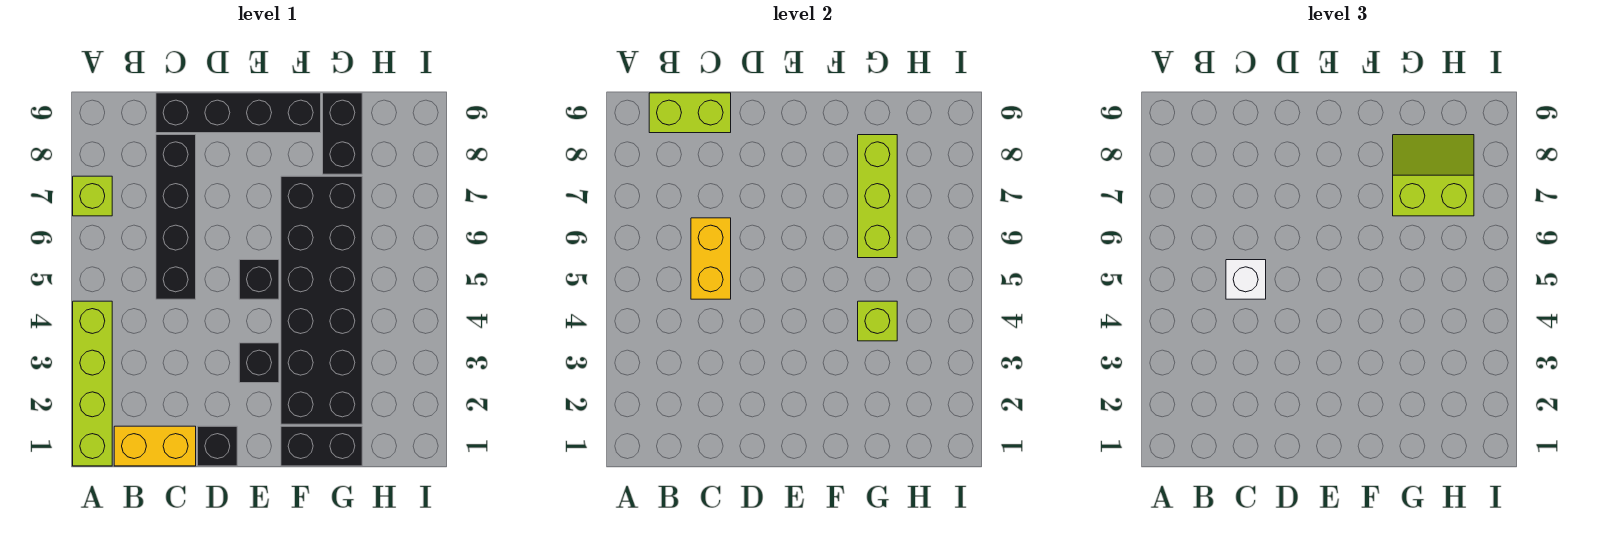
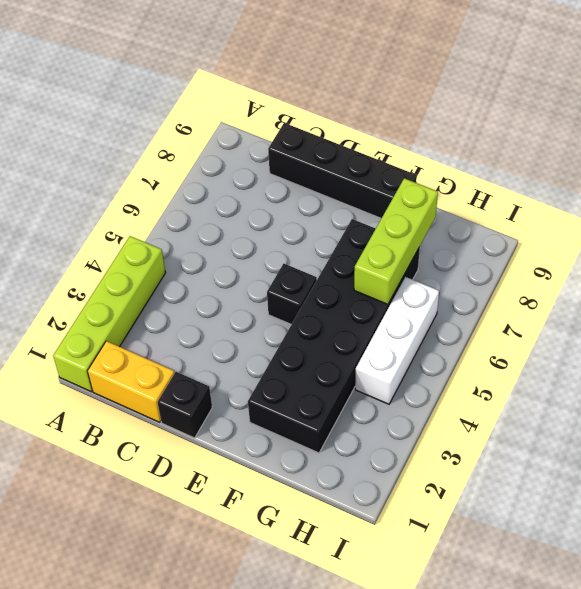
white brick H4:H6 level 1 -> none
none -> lime brick A7 level 1
none -> black brick C5:C8 level 1
none -> black brick E3 level 1

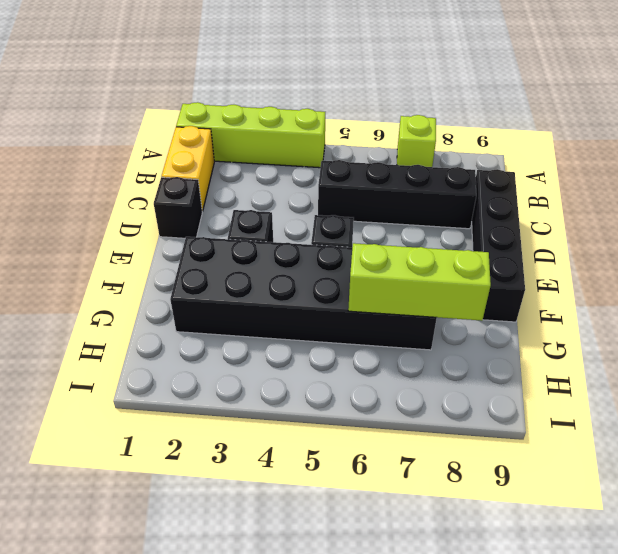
none -> black brick F1:G1 level 1
none -> black brick G8:G9 level 1
none -> lime brick B9:C9 level 2

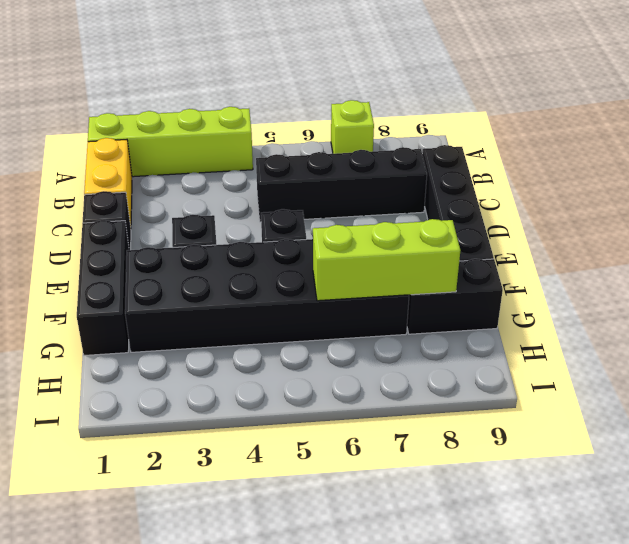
black brick E1:G1 level 1 -> black brick F1:G1 level 1
none -> lime brick B9:C9 level 2
none -> yellow brick C5:C6 level 2
none -> lime brick G4 level 2

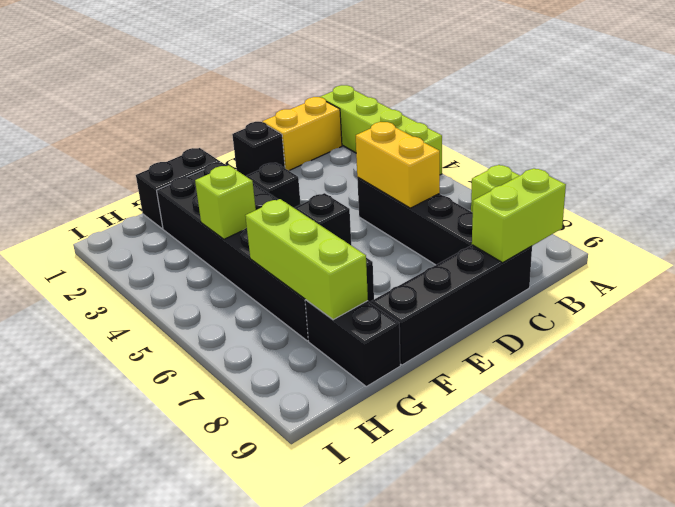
none -> white brick C5 level 3
none -> lime slope G7:H8 level 3 top 7

